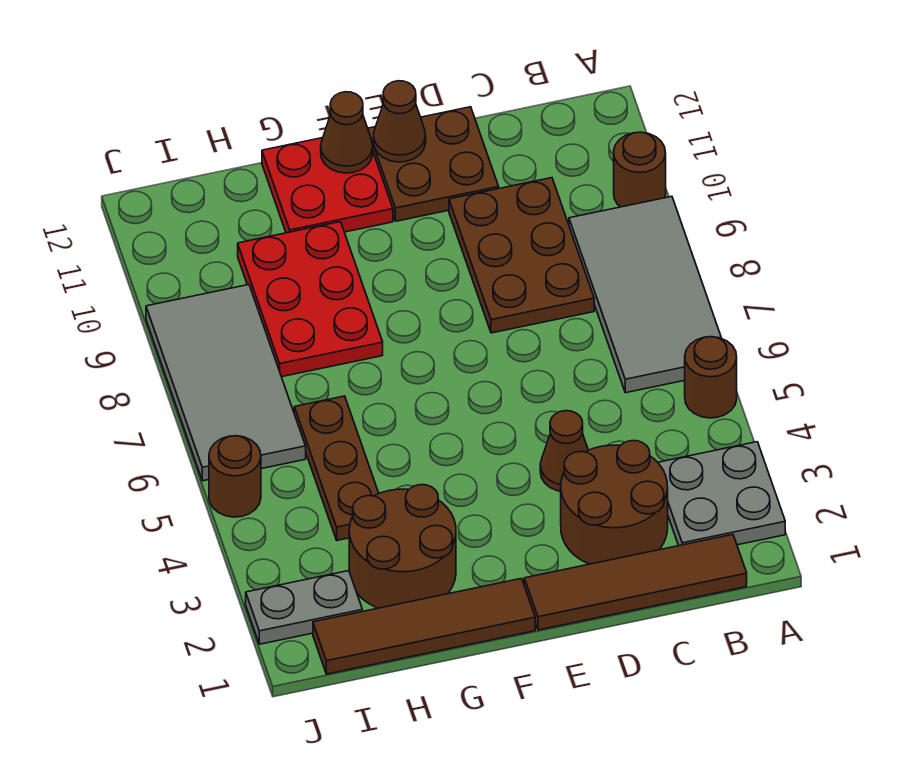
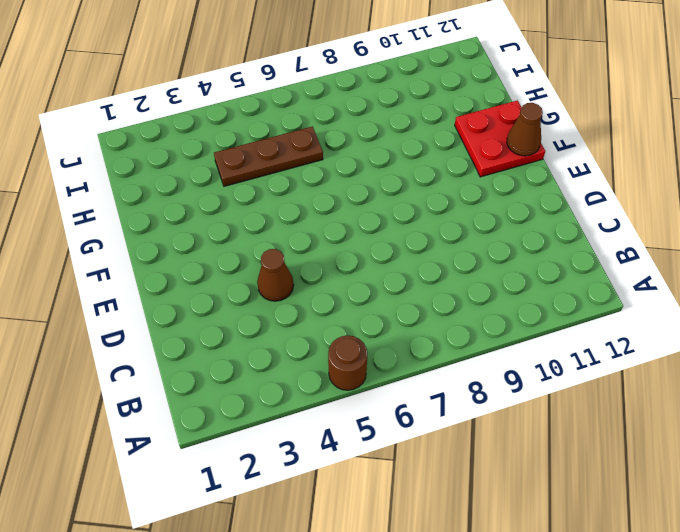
none -> grey plate A2:B3 level 1
none -> grey tile A6:B9 level 1
none -> brown round brick A10 level 1

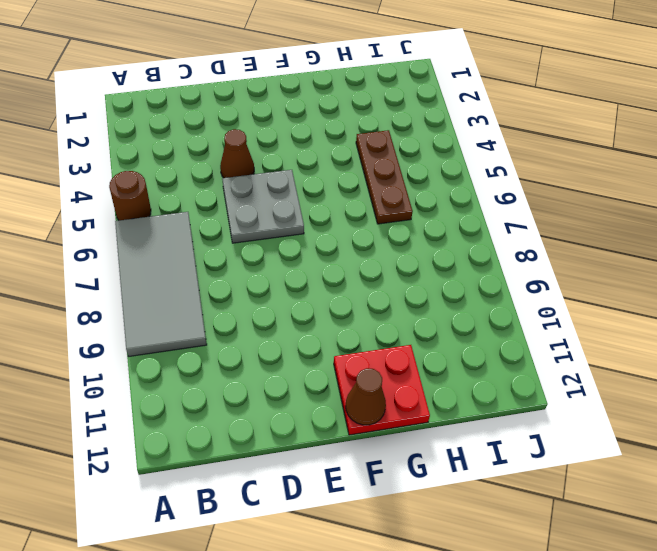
grey plate D5:E6 level 1 -> grey plate A2:B3 level 1
none -> brown round brick A10 level 1
none -> brown tile B1:E1 level 1
none -> brown round brick C2:D3 level 1

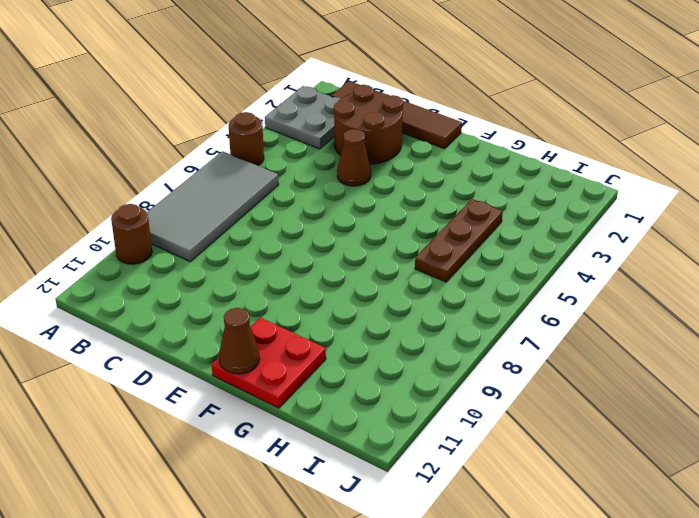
none -> brown plate C8:D10 level 1
none -> brown plate D11:E12 level 1
none -> brown tile F1:I1 level 1

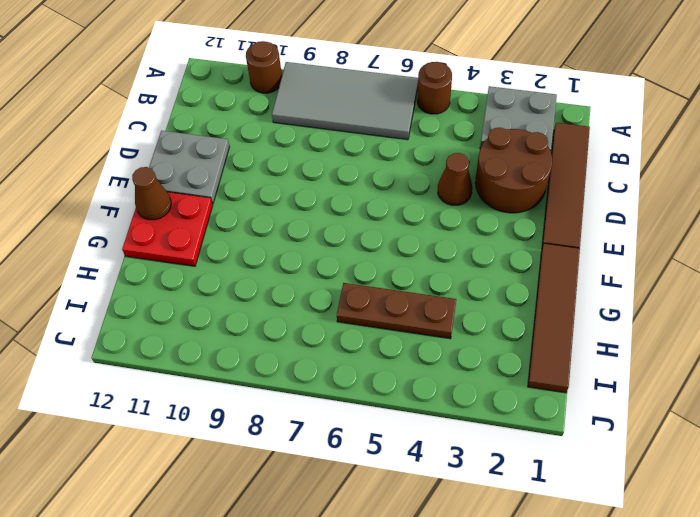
grey plate D11:E12 level 1 -> brown plate D11:E12 level 1
none -> brown plate C8:D10 level 1
none -> brown round brick G2:H3 level 1
none -> red plate G8:H10 level 1

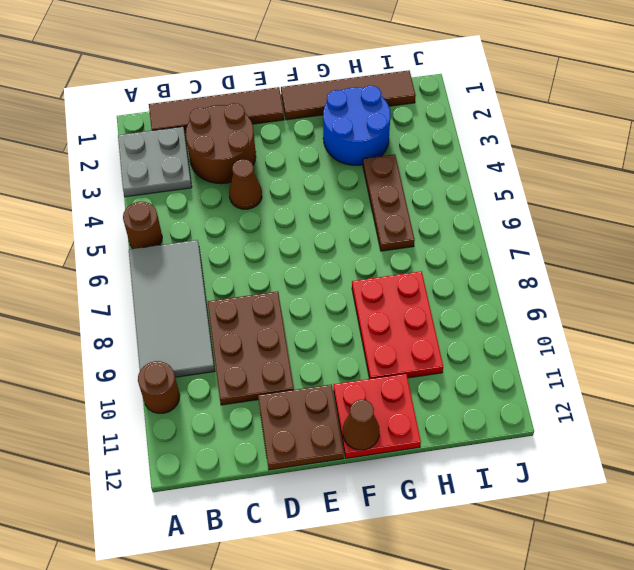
blue round brick G2:H3 level 1 -> brown round brick G2:H3 level 1
none -> grey plate I2:J2 level 1
none -> grey tile I6:J9 level 1
none -> brown round brick J5 level 1

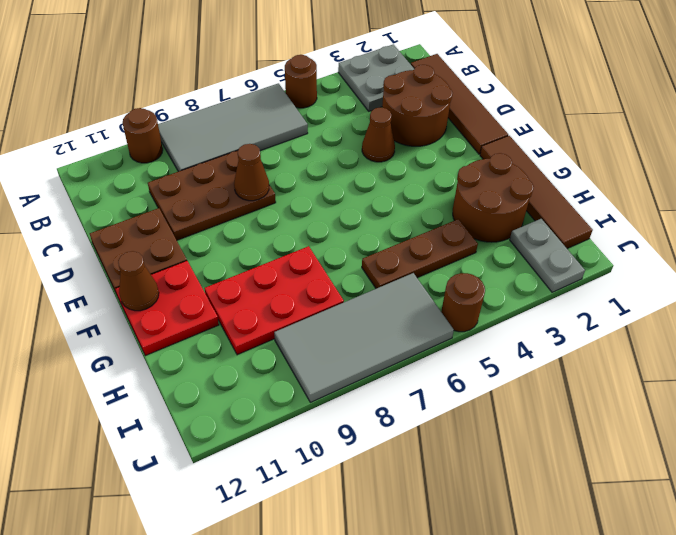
brown cone D8 level 2 -> brown cone E12 level 2

